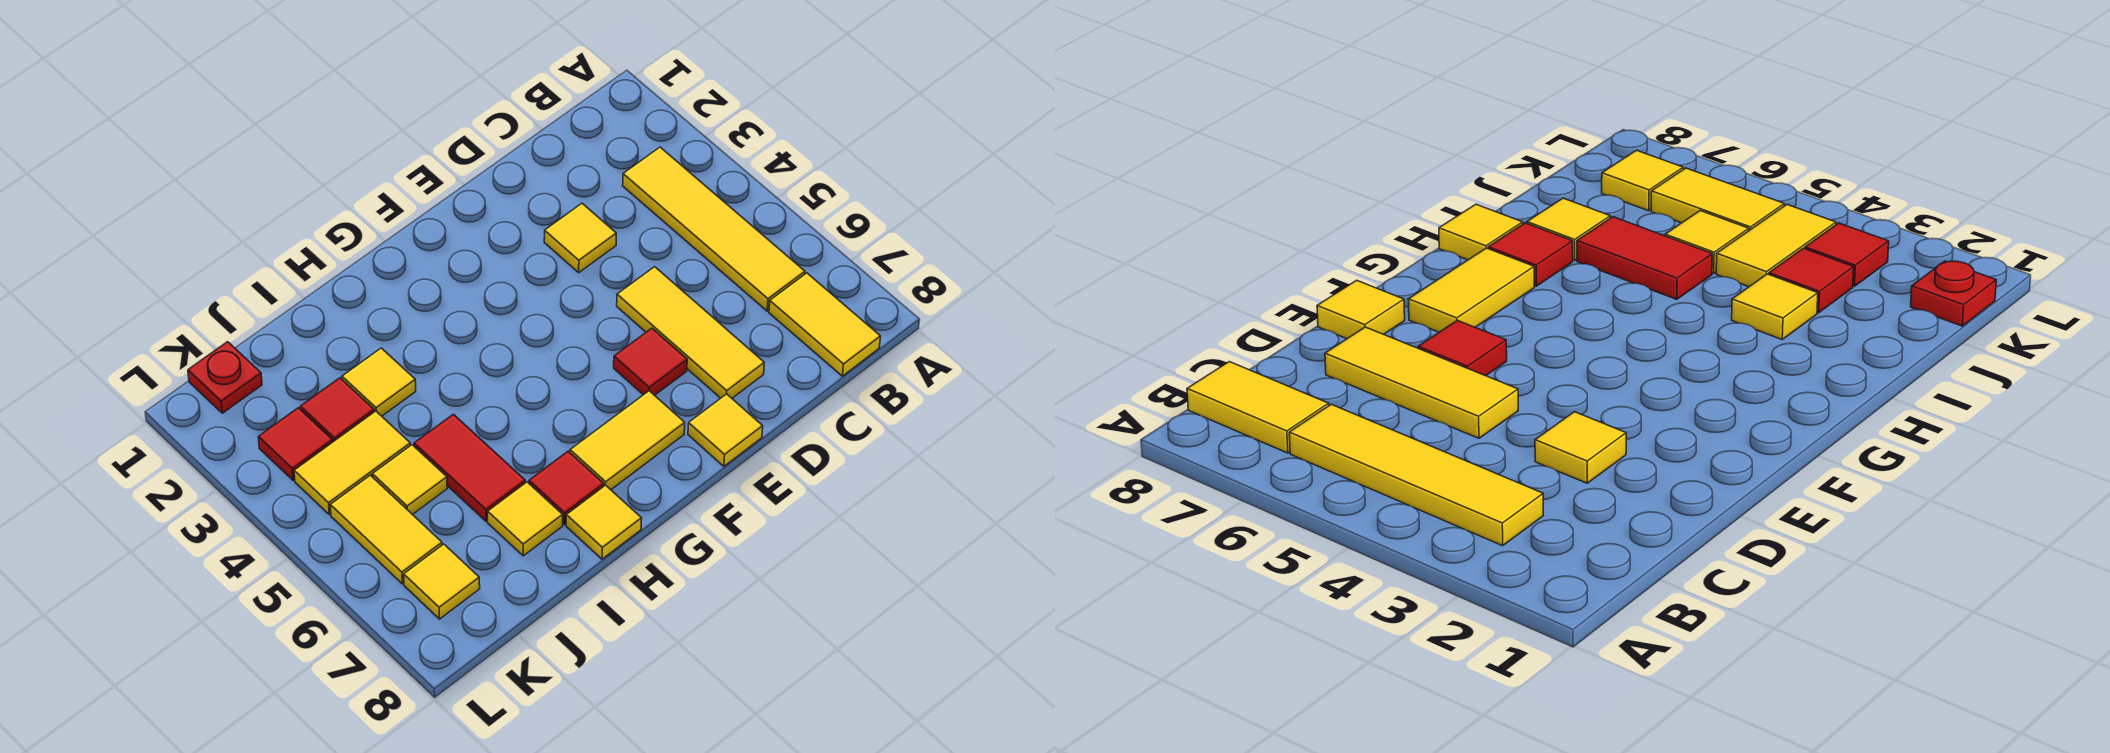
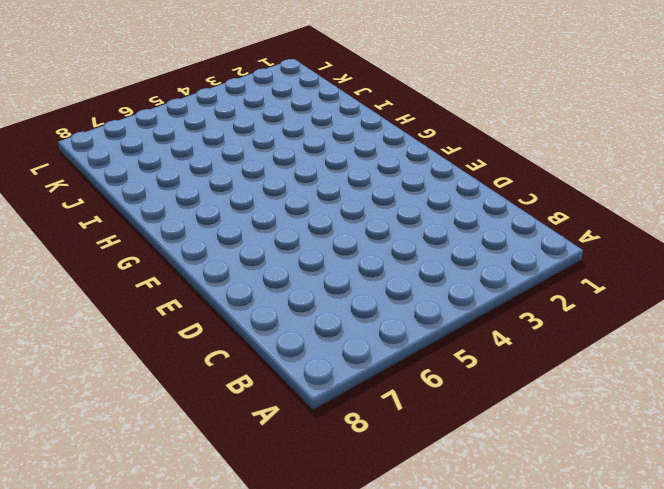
none -> yellow tile B3:B6 level 1
none -> yellow tile B7:B8 level 1
none -> yellow tile D3 level 1

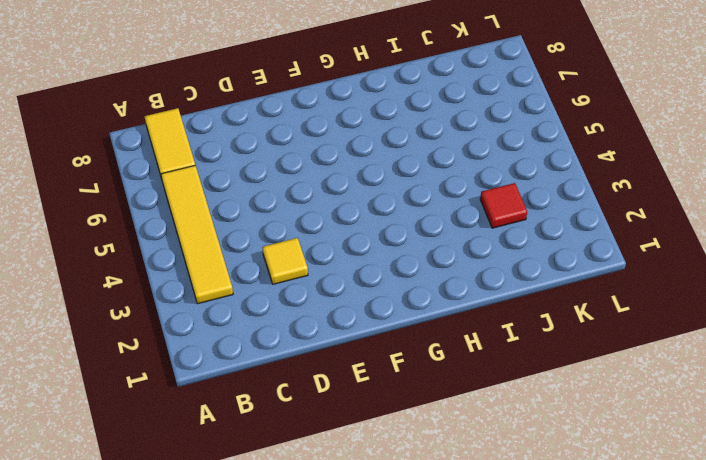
none -> yellow tile D5:D7 level 1
none -> red tile E6 level 1
none -> yellow tile E8 level 1

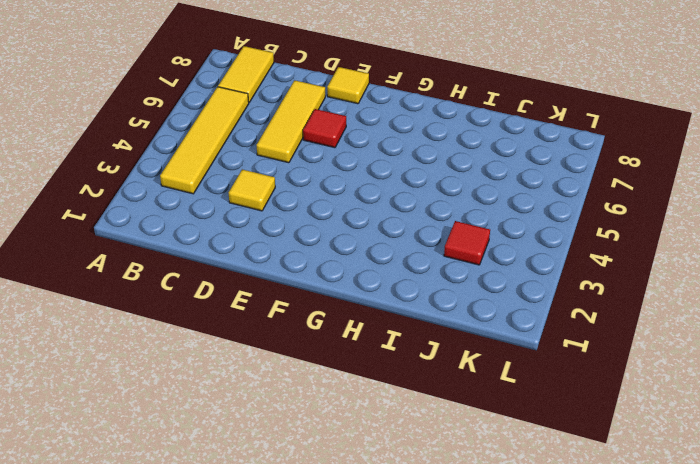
none -> yellow tile F7:G7 level 1
none -> red tile H7 level 1
none -> yellow tile H8 level 1

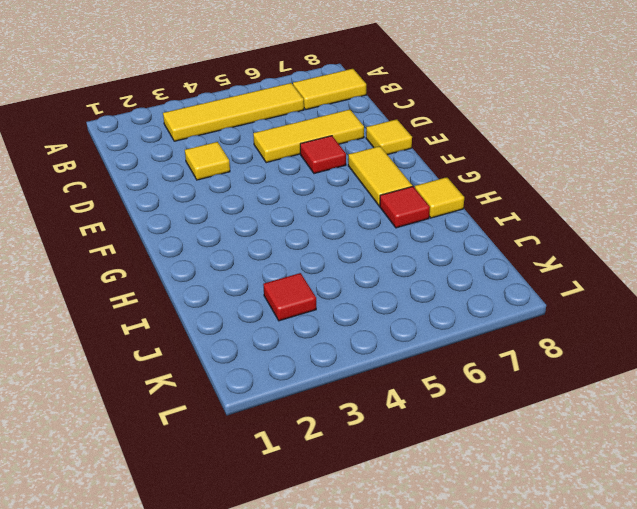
none -> yellow tile I3 level 1
none -> red tile I5:I6 level 1
none -> yellow tile I7 level 1

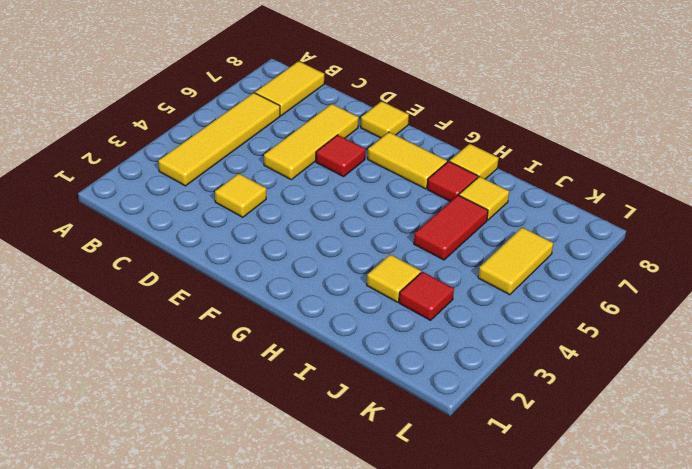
none -> yellow tile J4:K4 level 1
none -> yellow tile J5 level 1
none -> red plate K1 level 1

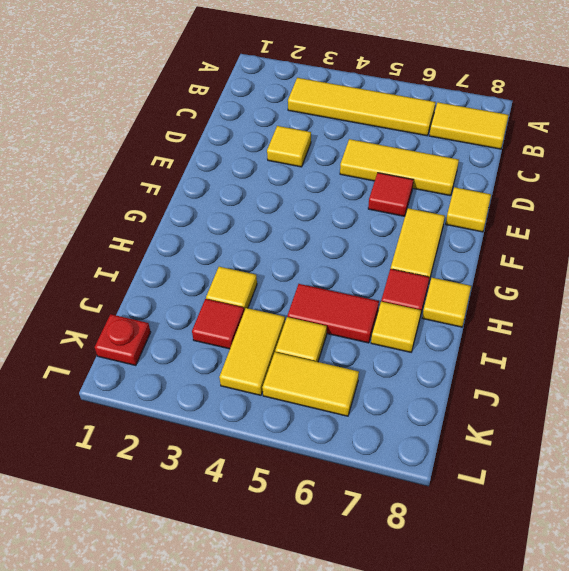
none -> red tile K3 level 1
none -> yellow tile K7 level 1

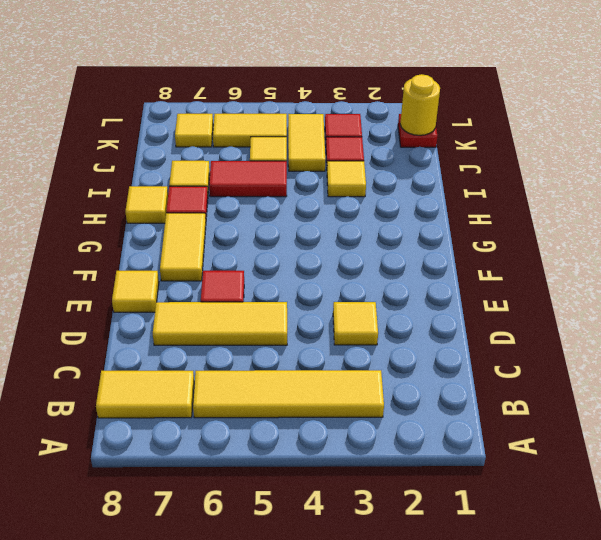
yellow round brick K1 level 2 -> none

